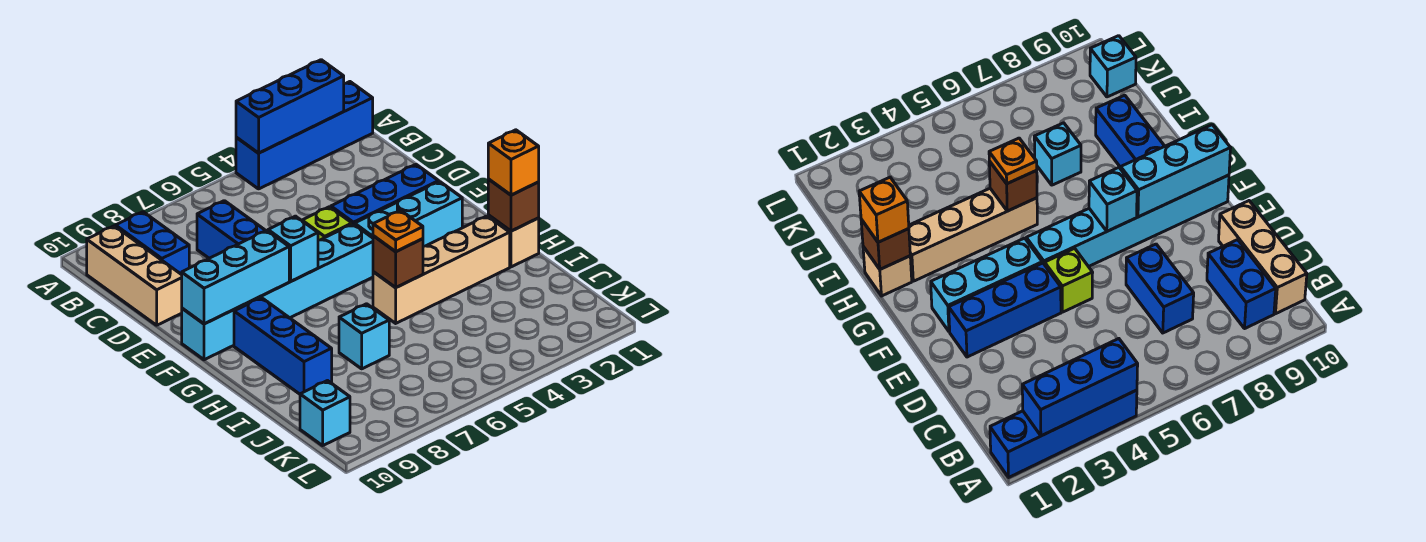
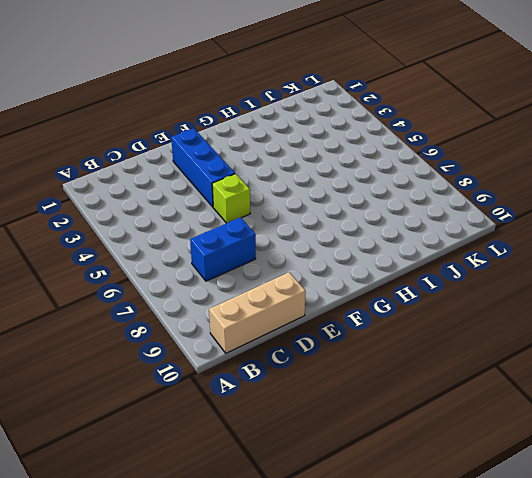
none -> blue brick A1:A4 level 1
none -> blue brick B9:C9 level 1
none -> cyan brick F2:F4 level 1

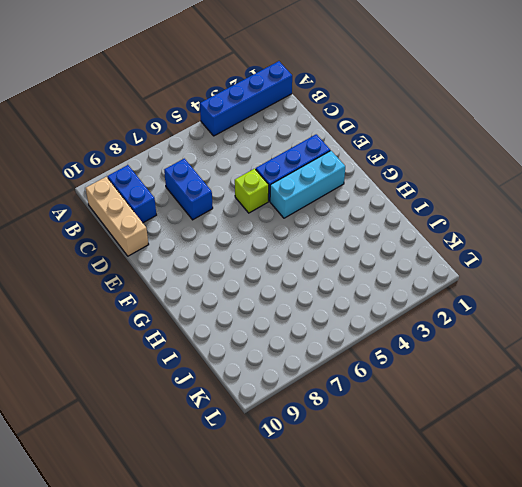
none -> cyan brick F5:F10 level 1
none -> blue brick G9:I9 level 1
none -> tan brick H1 level 1

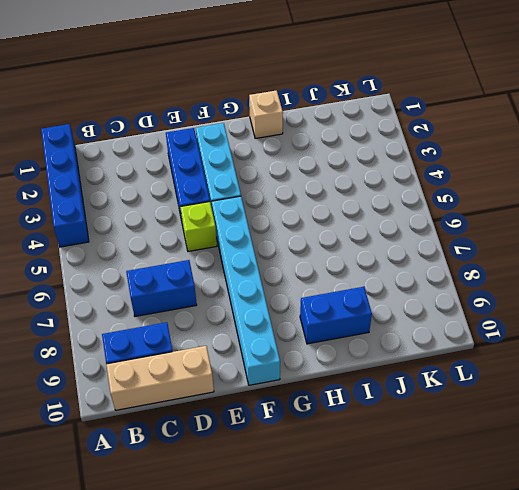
blue brick H9:I9 level 1 -> blue brick G9:I9 level 1
none -> tan brick H2:H5 level 1
none -> cyan brick I7 level 1
none -> cyan brick K10 level 1

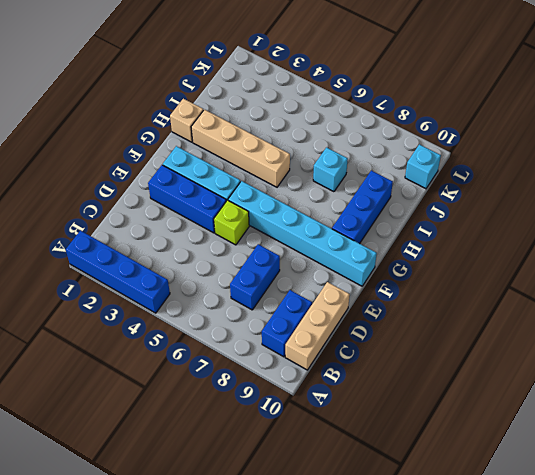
none -> blue brick A2:A4 level 2
none -> cyan brick F7 level 2
none -> cyan brick F8:F10 level 2

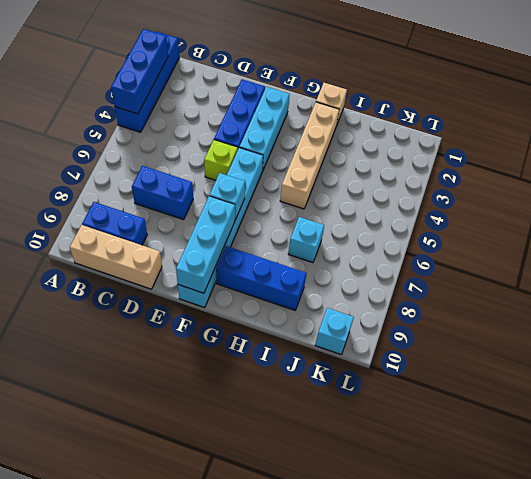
none -> brown brick H1 level 2
none -> brown brick H5 level 2
none -> orange brick H1 level 3

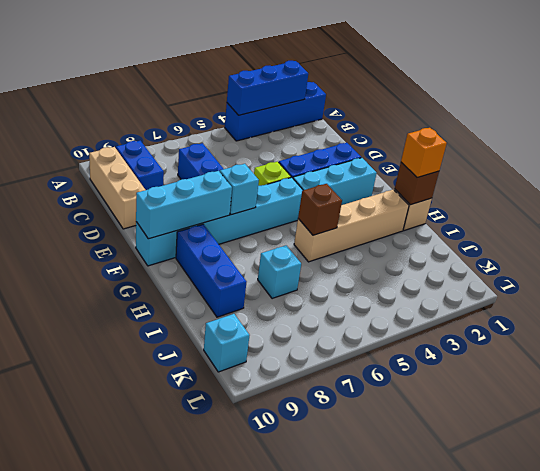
none -> orange plate H5 level 3

